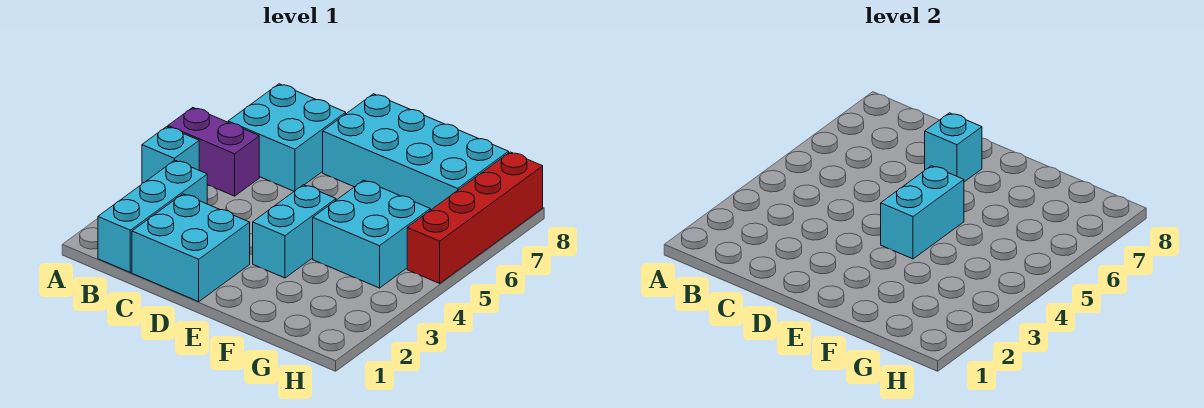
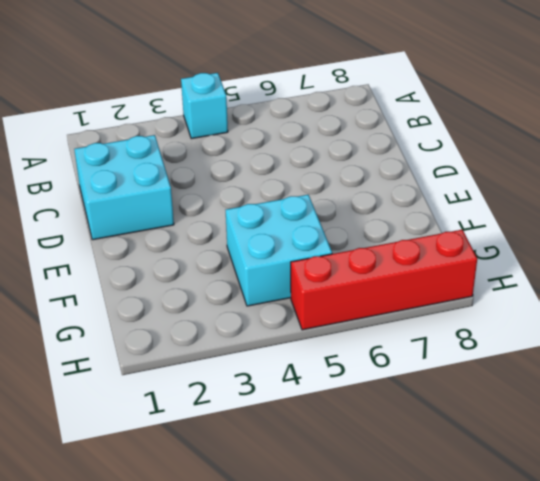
none -> purple brick A5:B5 level 1
none -> cyan brick B1:B3 level 1

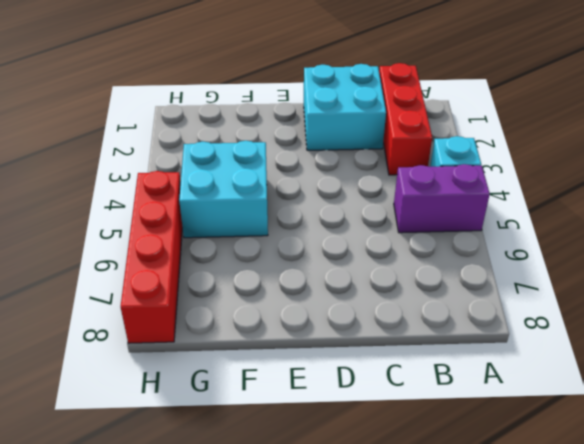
red brick B1:B3 level 1 -> cyan brick B1:B3 level 1
none -> cyan brick B6:C7 level 1
none -> cyan brick D7:G8 level 1

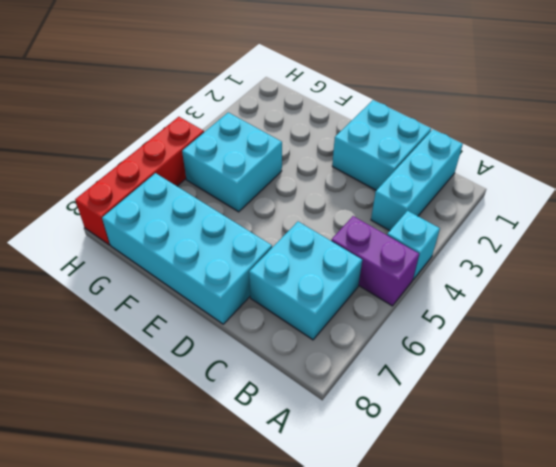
none -> cyan brick E3:E4 level 1
none -> cyan brick D7 level 2

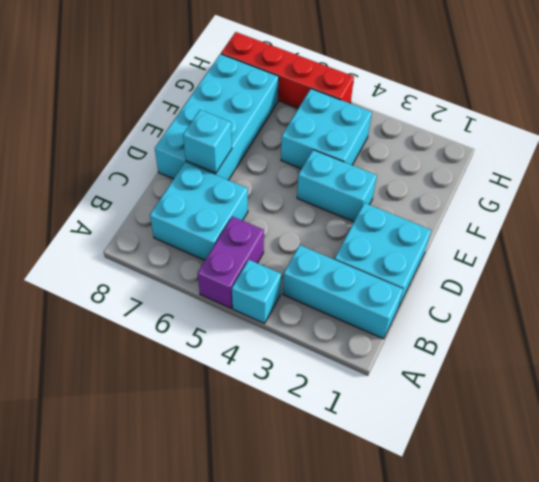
none -> cyan brick E4:E5 level 2

